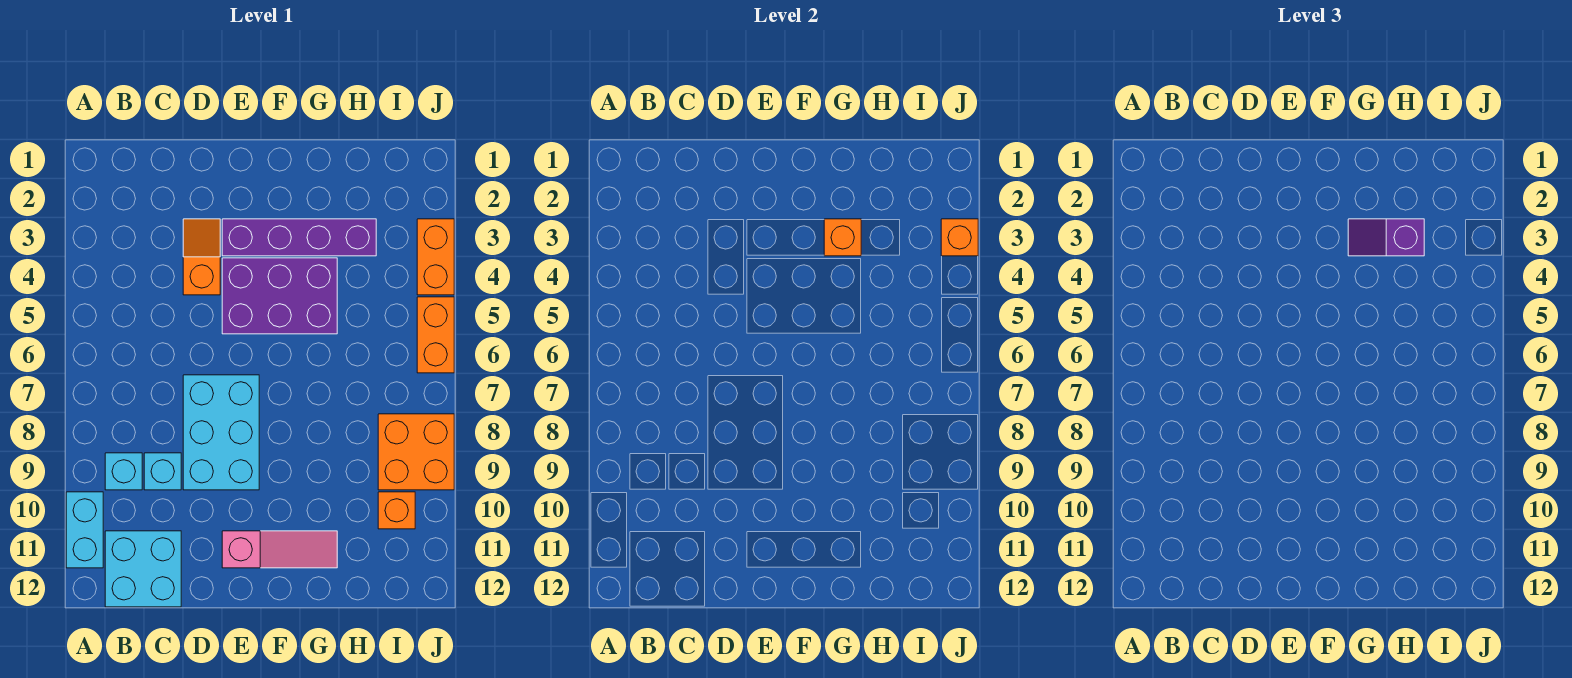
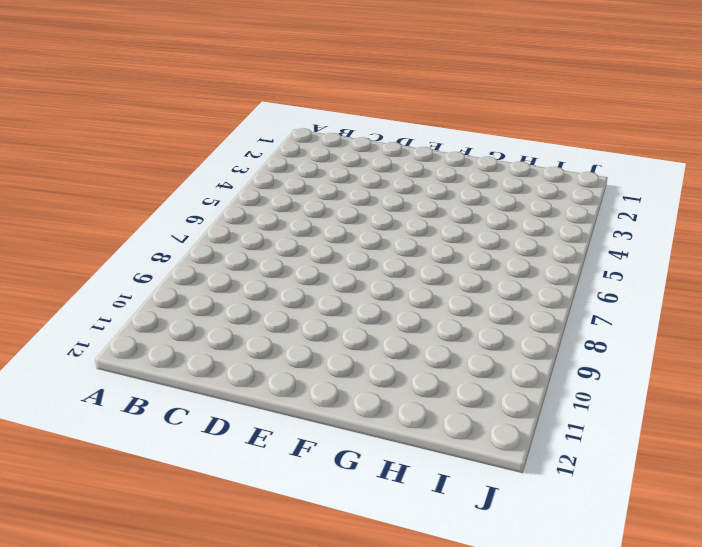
none -> cyan brick A10:A11 level 1
none -> cyan brick B9 level 1
none -> cyan brick B11:C12 level 1

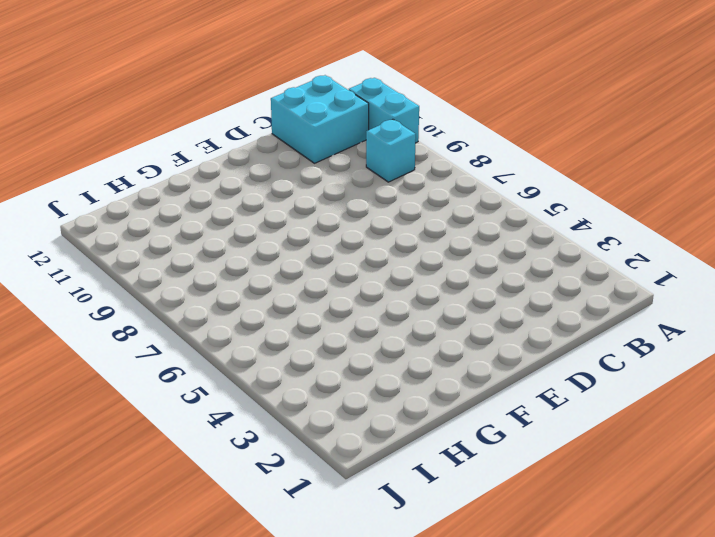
none -> cyan brick C9 level 1
none -> orange slope D3:D4 level 1 top 4
none -> cyan brick D7:E9 level 1

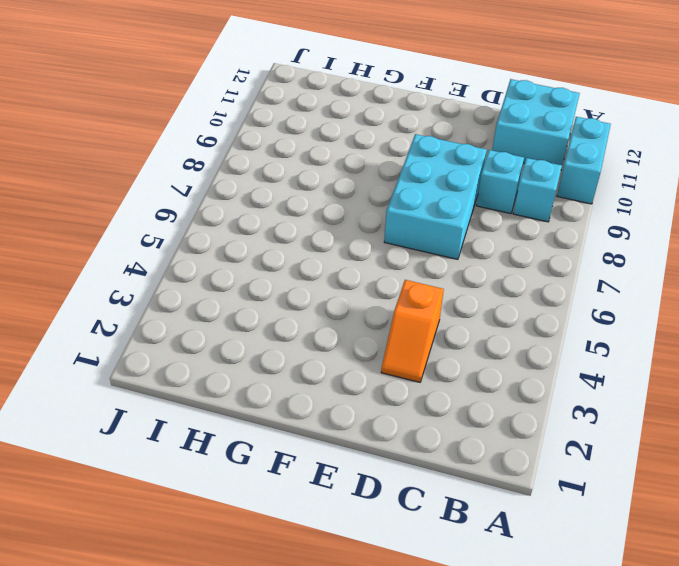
none -> purple brick E3:H3 level 1
none -> purple brick E4:G5 level 1
none -> pink slope E11:G11 level 1 top E

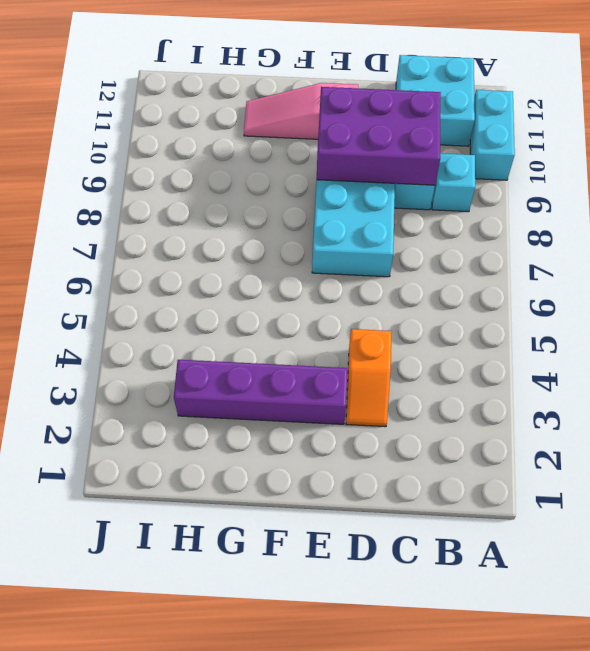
purple brick C9:E10 level 2 -> purple brick E4:G5 level 1
none -> orange brick I8:J9 level 1
none -> orange brick I10 level 1
none -> orange brick J3:J4 level 1

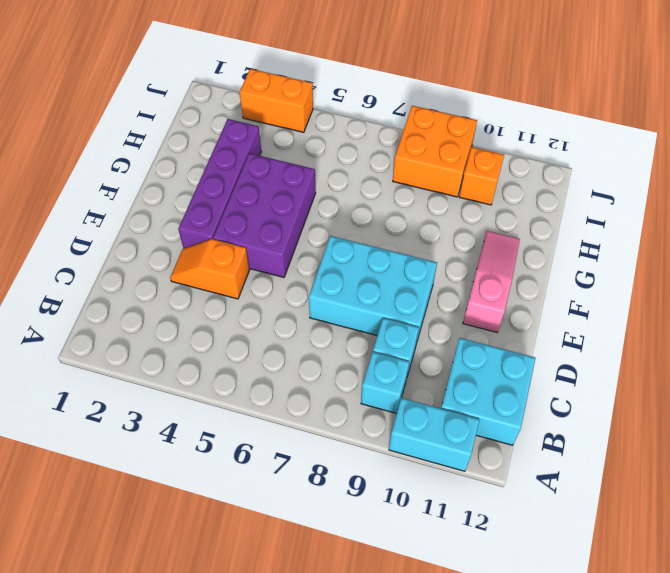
none -> orange brick J5:J6 level 1
none -> orange brick G3 level 2
none -> orange brick J3 level 2

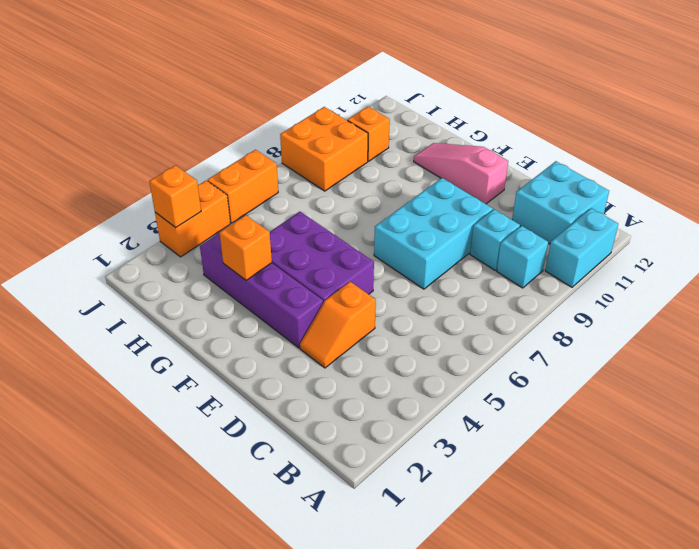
none -> purple slope G3:H3 level 3 top H

